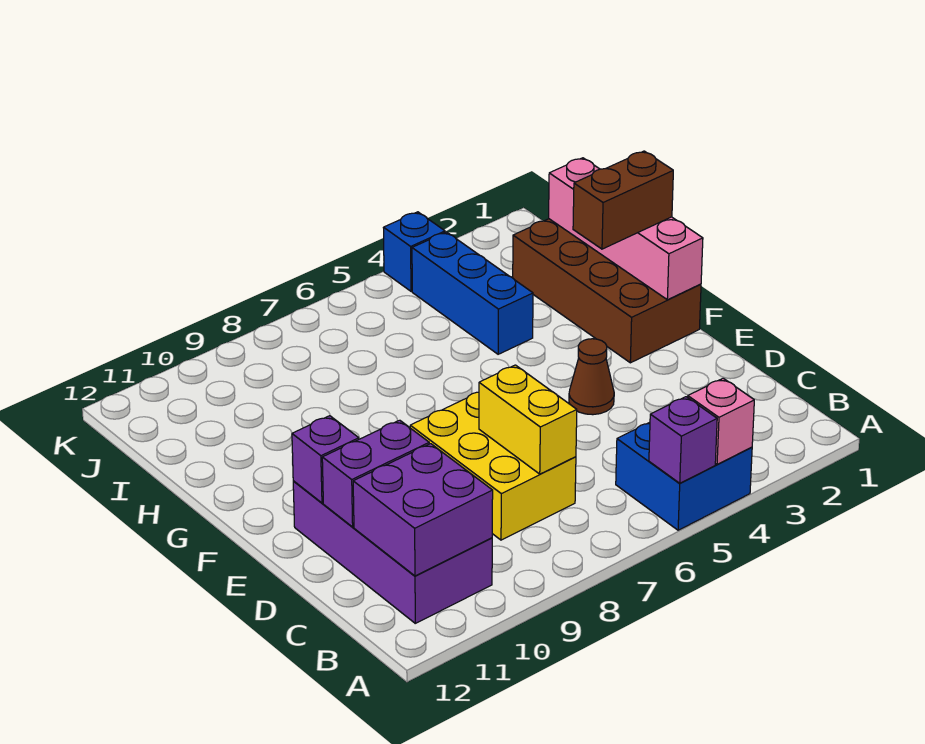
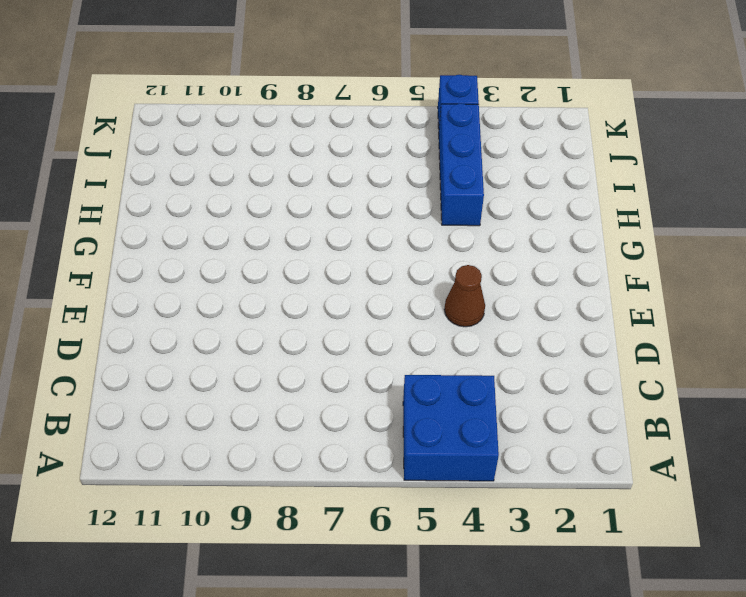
none -> purple brick B10:E11 level 1
none -> yellow brick C7:E8 level 1
none -> brown brick F1:I2 level 1

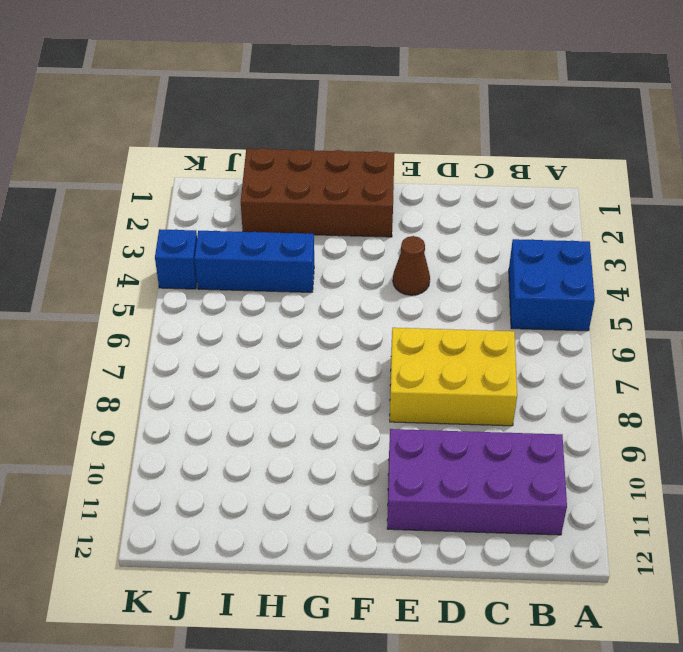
none -> pink brick A4 level 2
none -> purple brick A5 level 2
none -> purple brick B10:C11 level 2

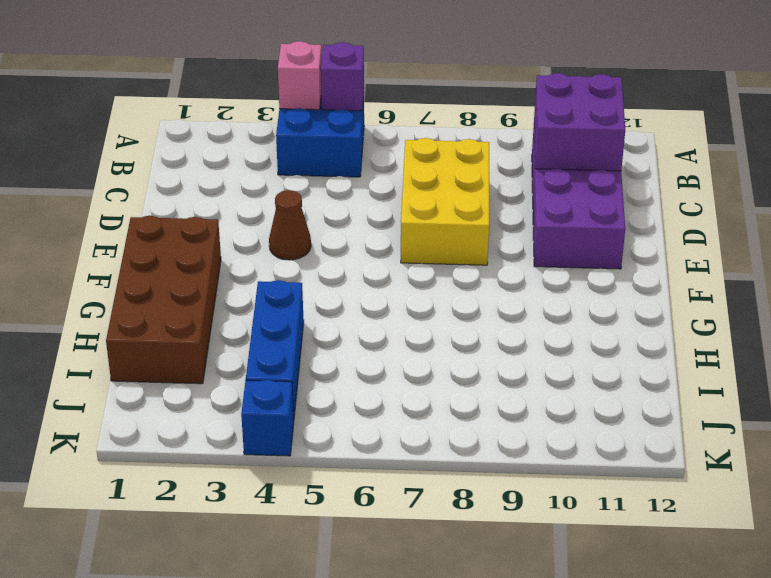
none -> yellow brick C7:D7 level 2
none -> purple brick D10:D11 level 2
none -> purple brick E11 level 2

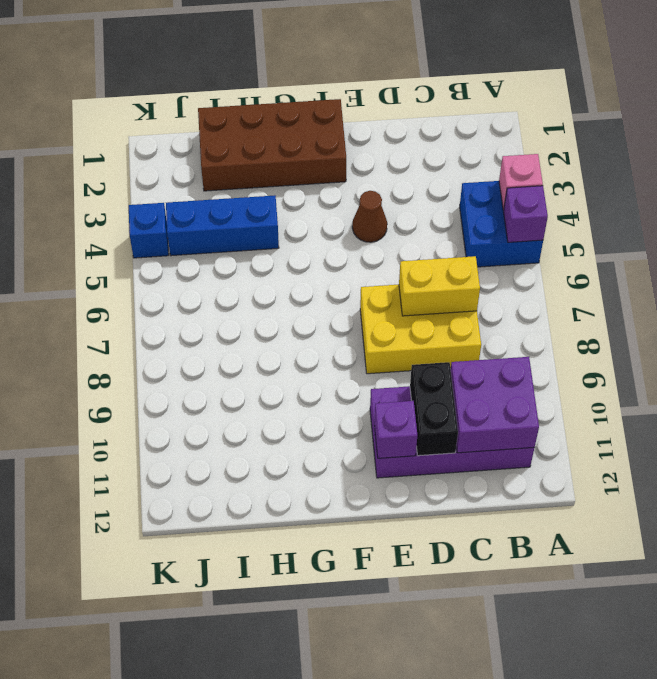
black brick D10:D11 level 2 -> purple brick D10:D11 level 2
none -> pink brick F1:I1 level 2
none -> brown brick G1:G2 level 3

